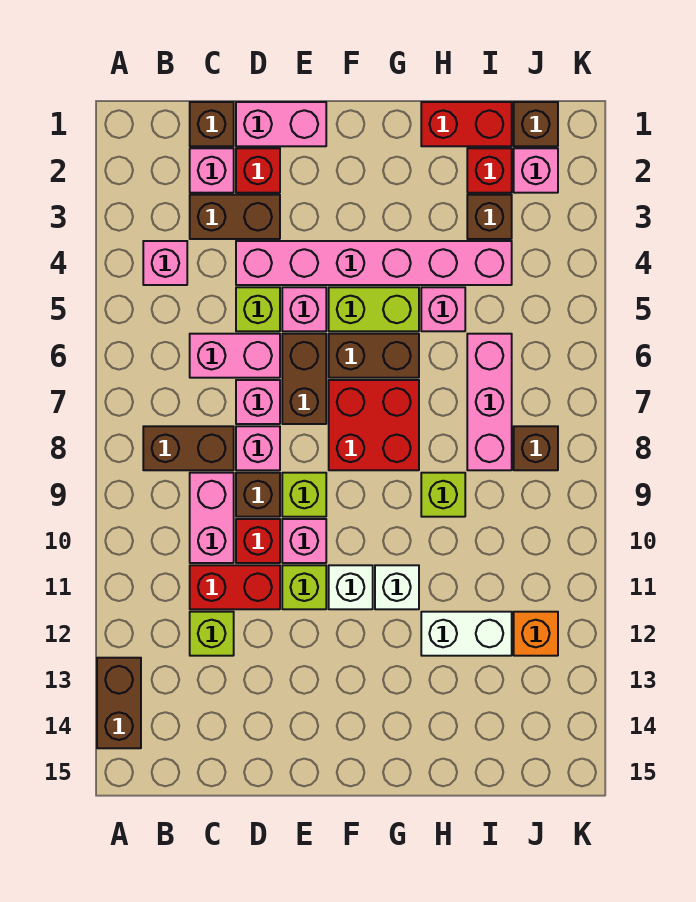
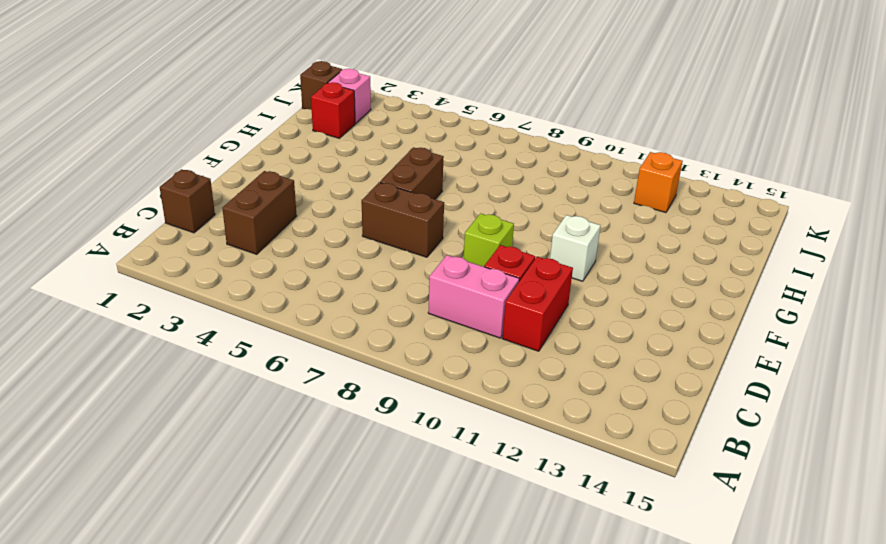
none -> brown brick A13:A14 level 1
none -> pink brick B4 level 1
none -> brown brick B8:C8 level 1
none -> pink brick C2 level 1

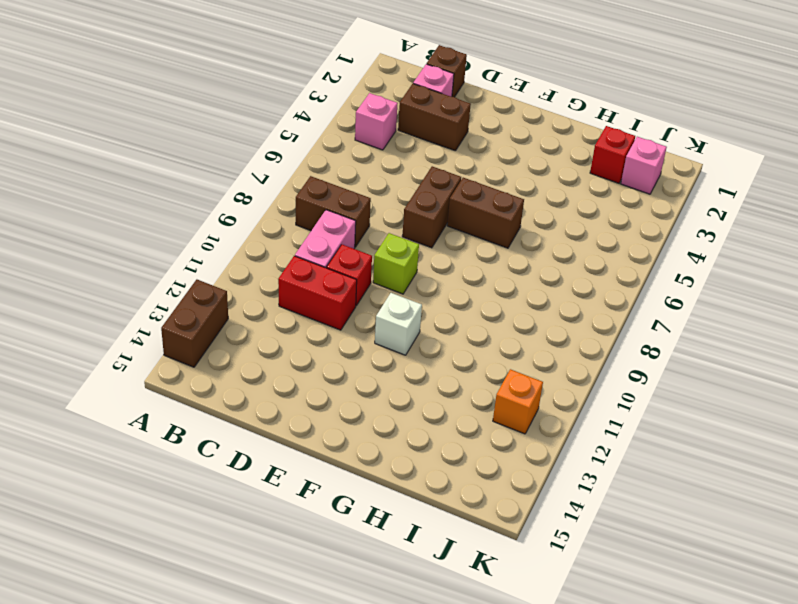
none -> pink brick C6:D6 level 1
none -> lime brick C12 level 1
none -> pink brick D1:E1 level 1
none -> red brick D2 level 1

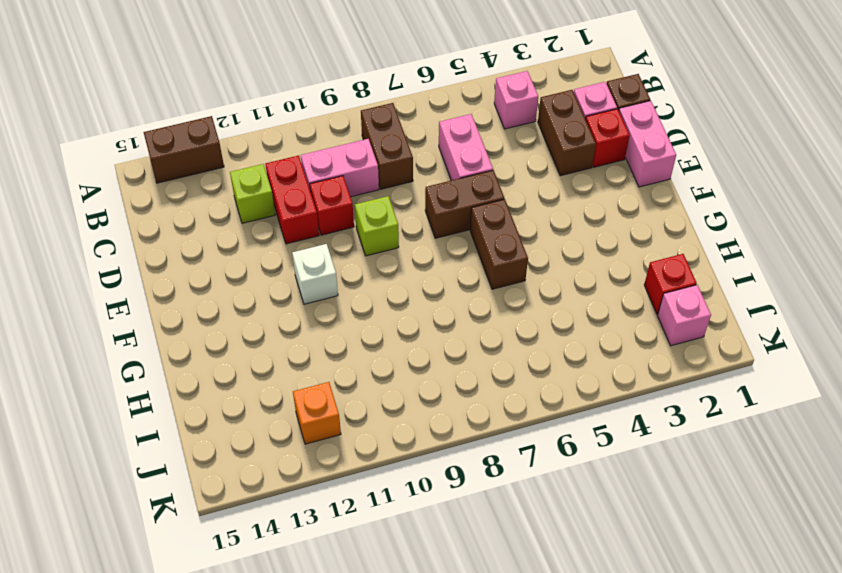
none -> pink brick D4:I4 level 1
none -> lime brick D5 level 1
none -> pink brick D7 level 1
none -> pink brick D8 level 1

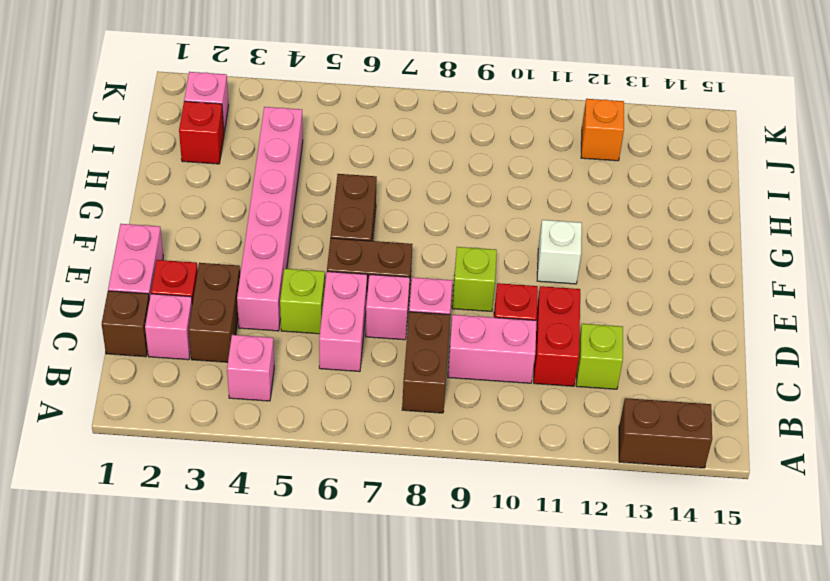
none -> brown brick D9 level 1
none -> pink brick E5 level 1
none -> pink brick E10 level 1
none -> lime brick E11 level 1

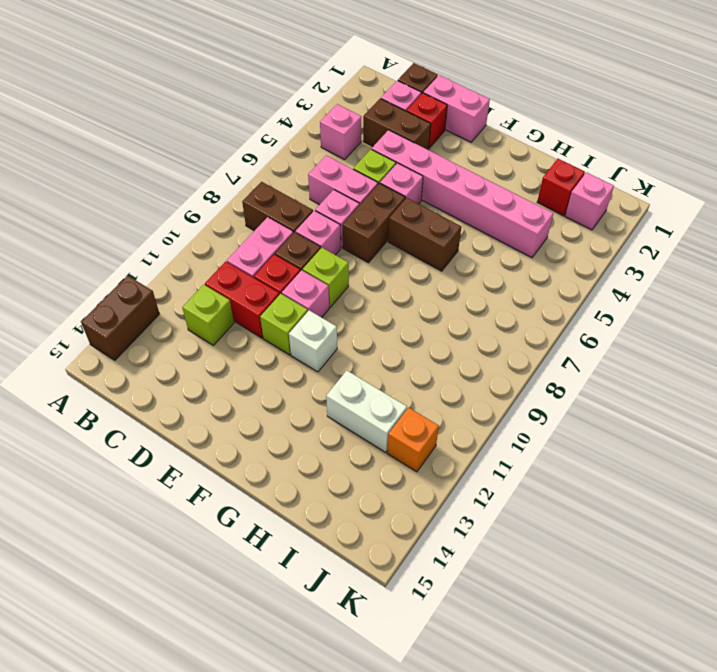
none -> lime brick F5:G5 level 1
none -> red brick F7:G8 level 1
none -> white brick G11 level 1
none -> red brick H1:I1 level 1

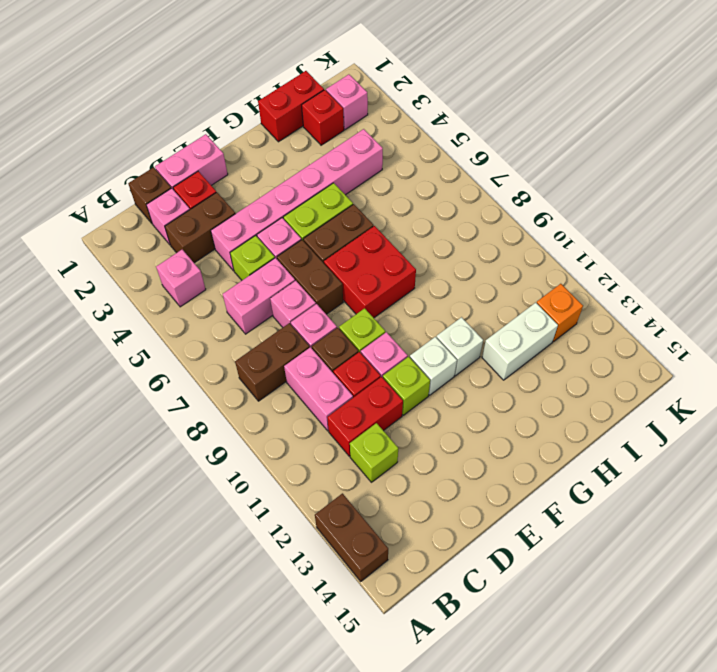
none -> pink brick H5 level 1
none -> lime brick H9 level 1
none -> brown brick I3 level 1
none -> pink brick I6:I8 level 1

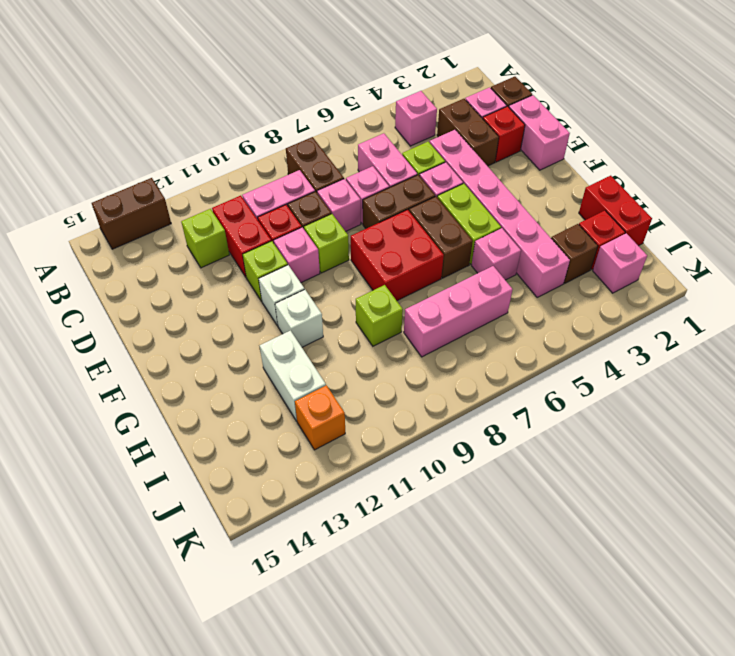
none -> brown brick J1 level 1
none -> brown brick J8 level 1

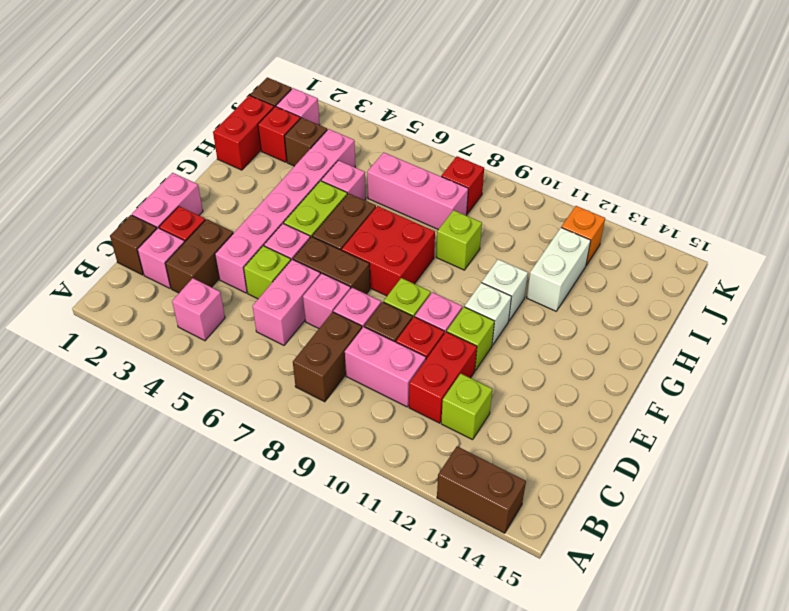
red brick J8 level 1 -> brown brick J8 level 1

